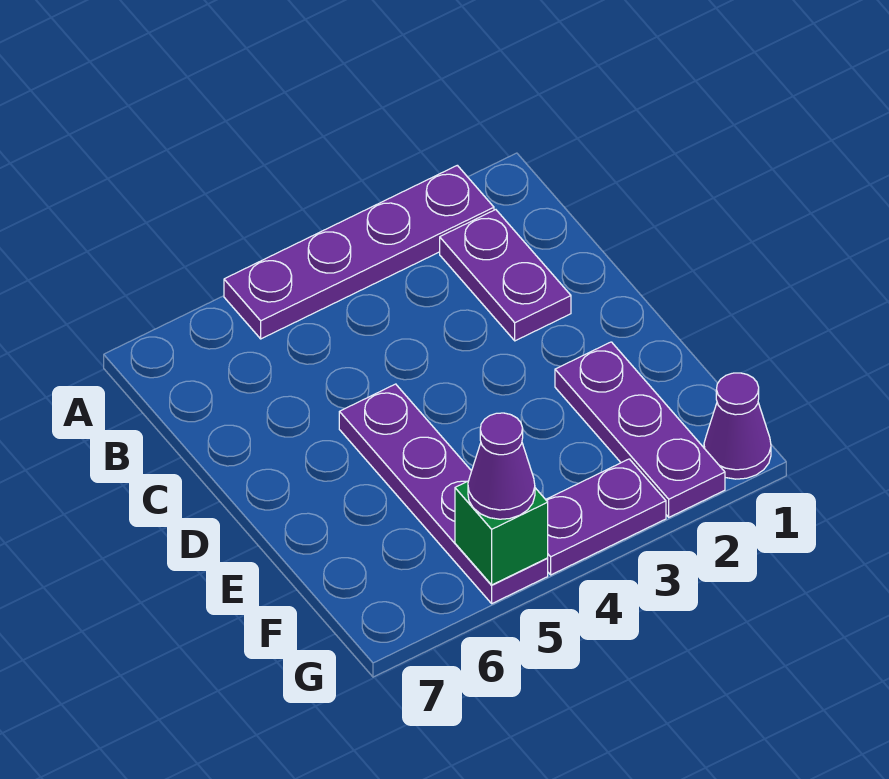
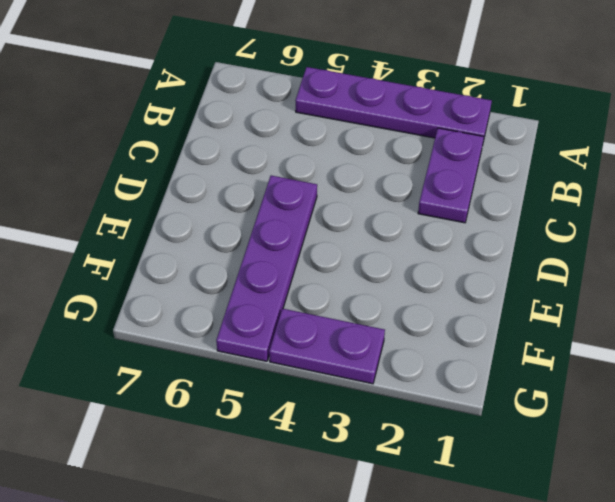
none -> purple plate E2:G2 level 1
none -> purple cone G1 level 1

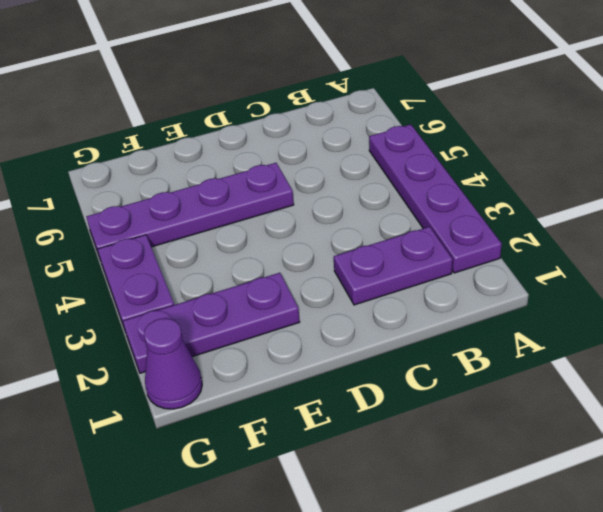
none -> green brick G5 level 2
none -> purple cone G5 level 3

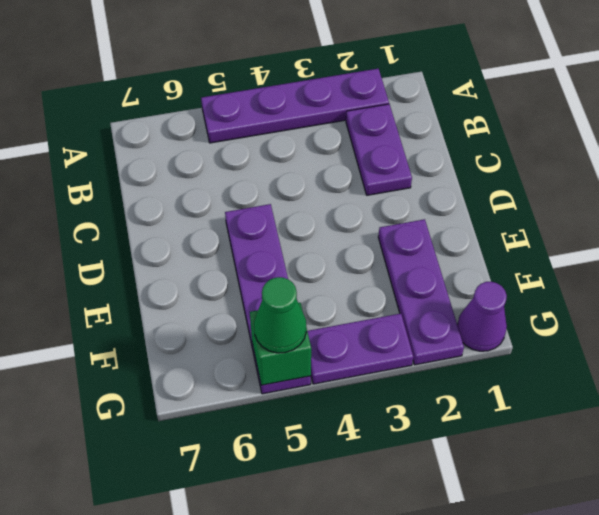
green cone G5 level 3 -> purple cone G5 level 3

